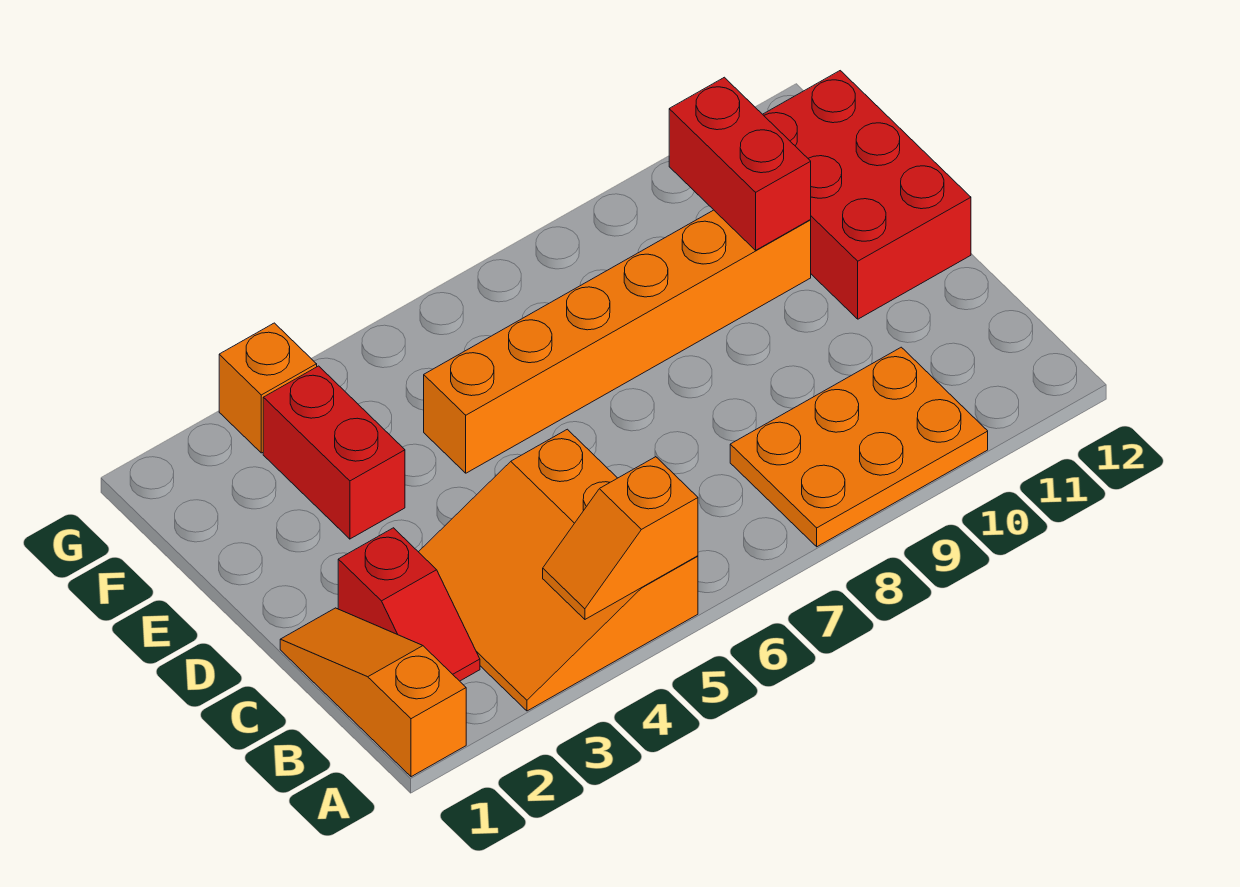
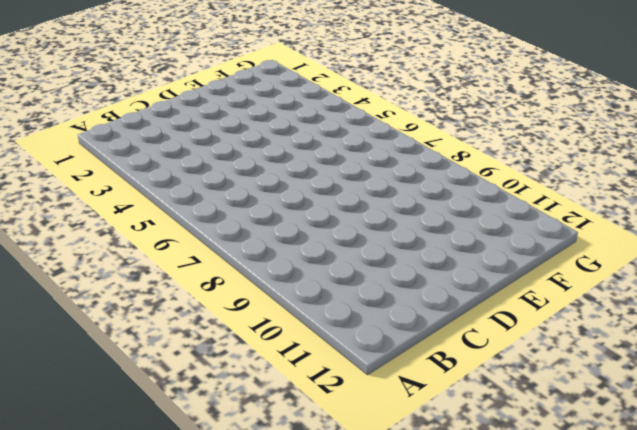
none -> orange slope A1:C1 level 1 top A
none -> orange slope A3:C5 level 1 top 5

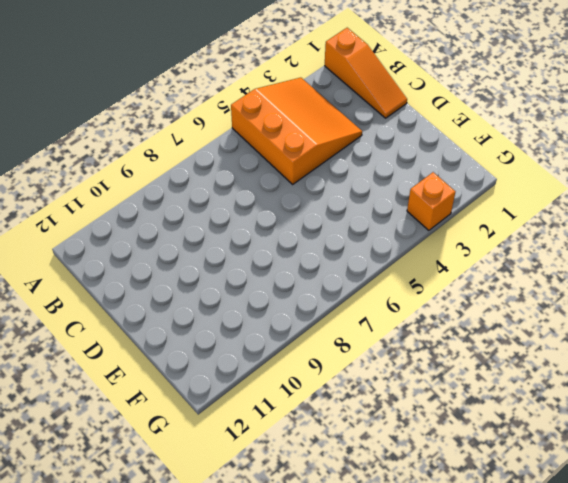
none -> orange plate A8:B10 level 1
none -> red slope B2:C2 level 1 top C

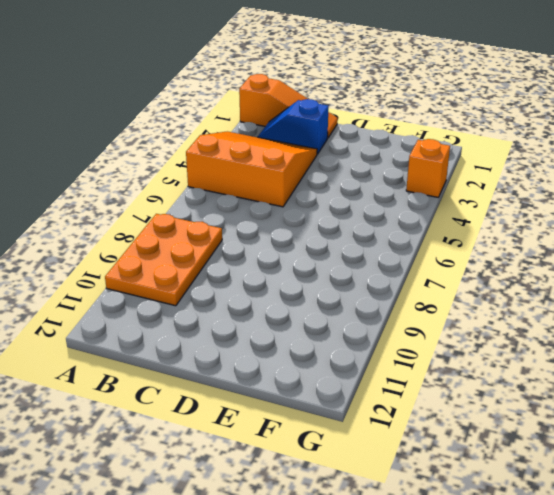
blue slope B2:C2 level 1 top C -> red slope B2:C2 level 1 top C
none -> red brick D11:F12 level 1
none -> red brick E3:F3 level 1

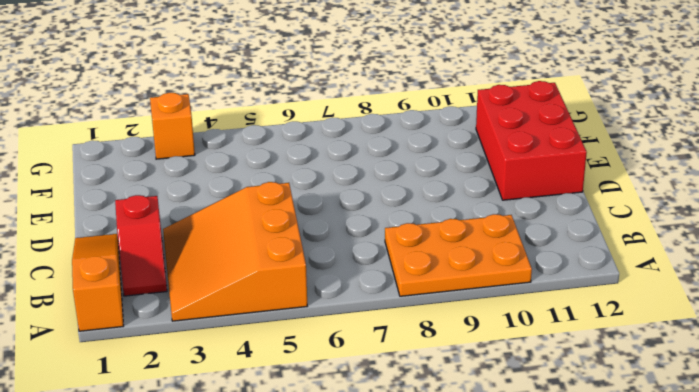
none -> red brick E3:F3 level 1
none -> orange brick E5:E10 level 1

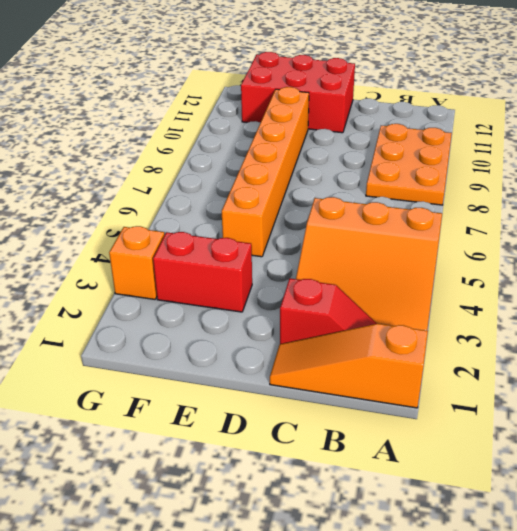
none -> orange slope A4:A5 level 2 top 5
none -> red brick E10:F10 level 2

